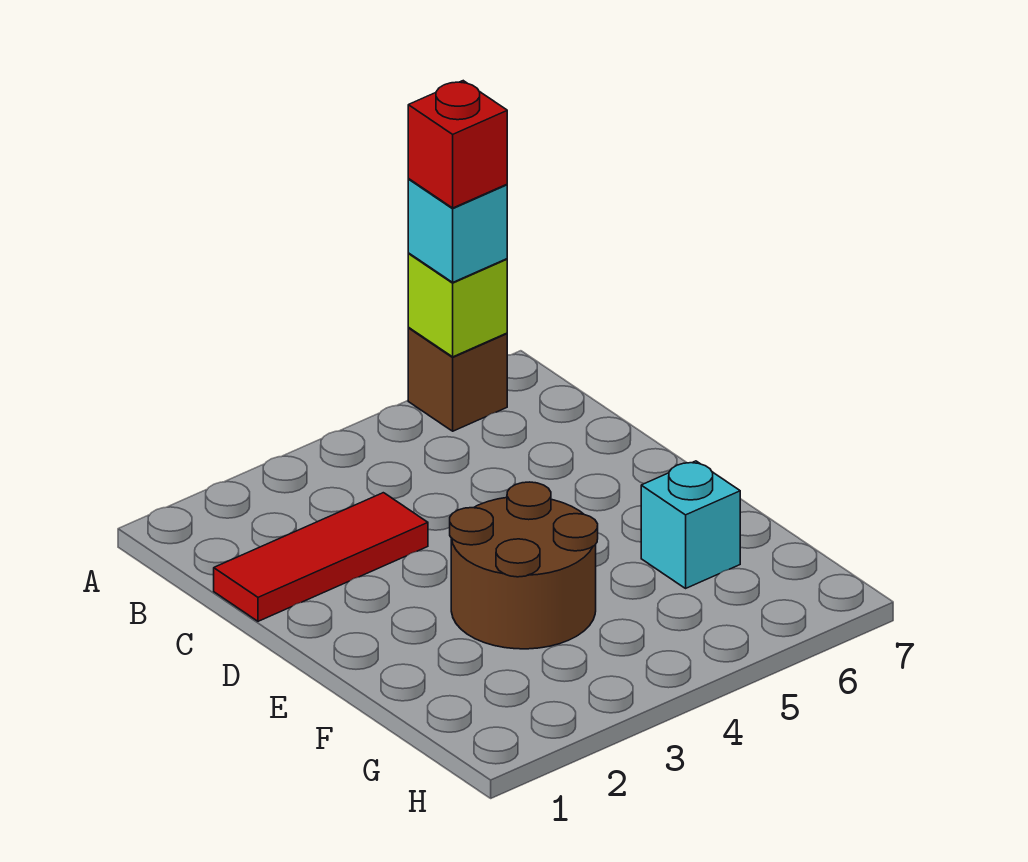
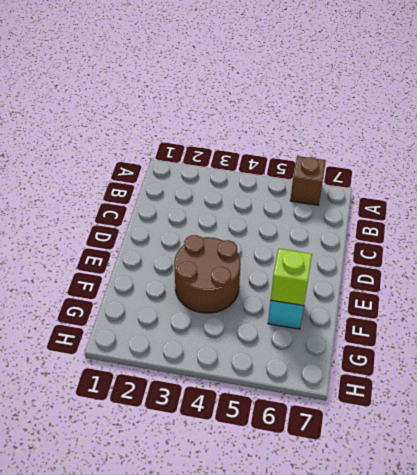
lime brick F6 level 2 -> lime brick A6 level 2
none -> red tile C1:C3 level 1
none -> cyan brick A6 level 3

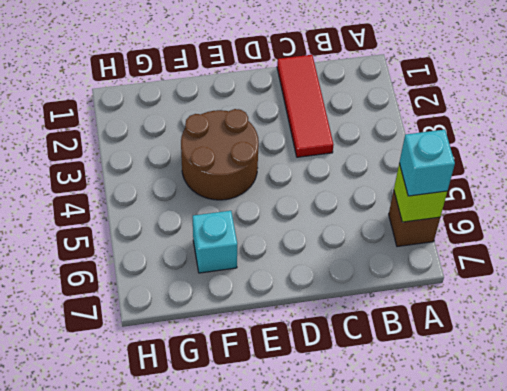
none -> red brick A6 level 4

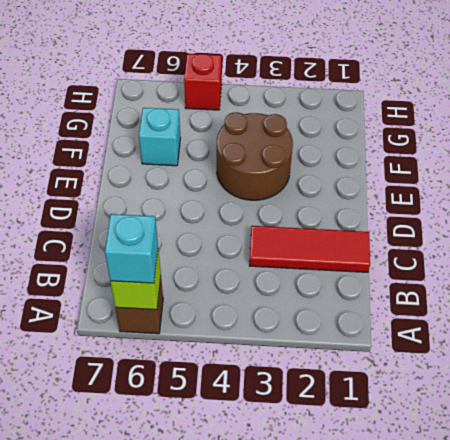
red brick H5 level 1 -> red brick A6 level 4

